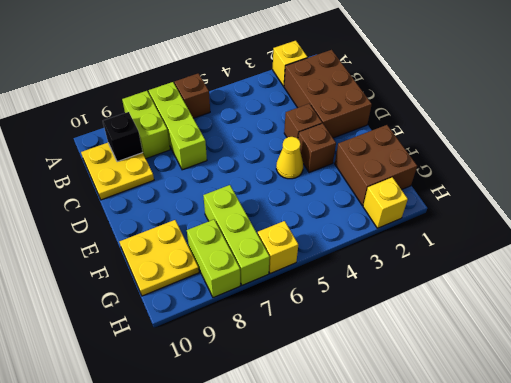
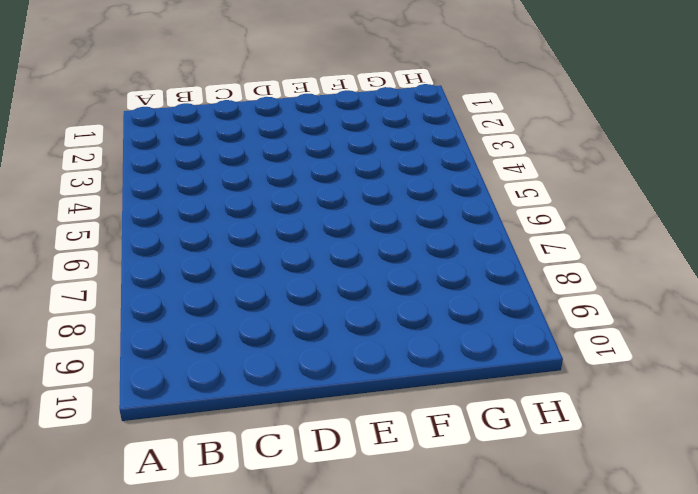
none -> yellow brick A2 level 1
none -> brown brick A6 level 1
none -> lime brick A7:C7 level 1

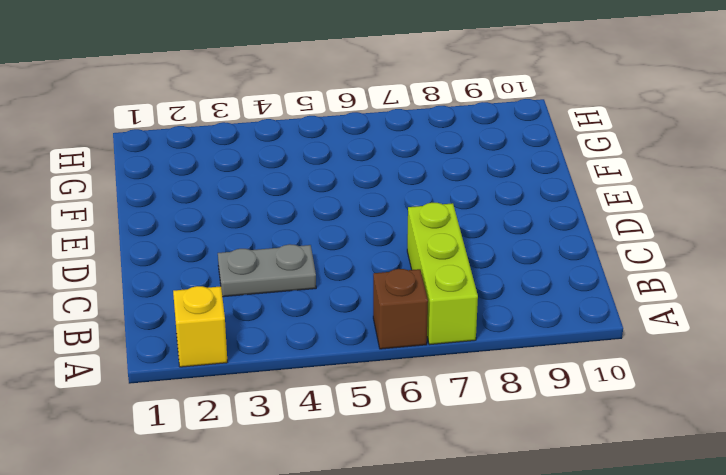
grey plate C3:C4 level 1 -> none
none -> lime brick A8:B8 level 1
none -> brown brick B1:D2 level 1
none -> yellow plate B9:C10 level 1

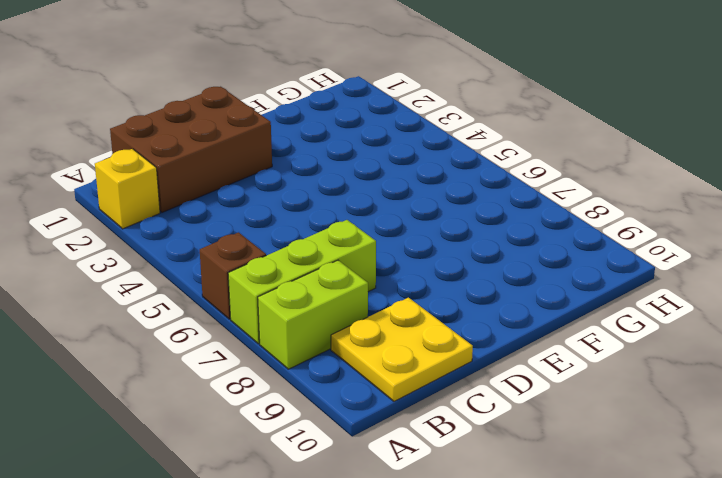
none -> brown brick D3 level 1
none -> brown brick E3 level 1
none -> yellow cone E4 level 1

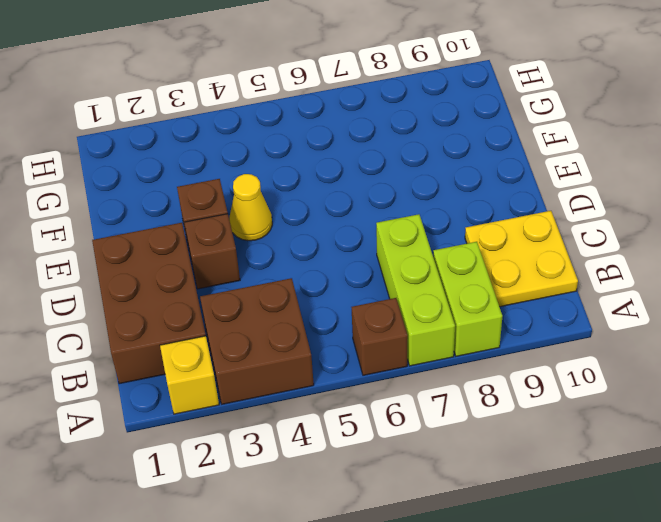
brown brick A3:B4 level 1 -> brown brick F1:G2 level 1
none -> lime brick F7:H7 level 1
none -> yellow plate F9:G10 level 1
none -> lime brick G8:H8 level 1

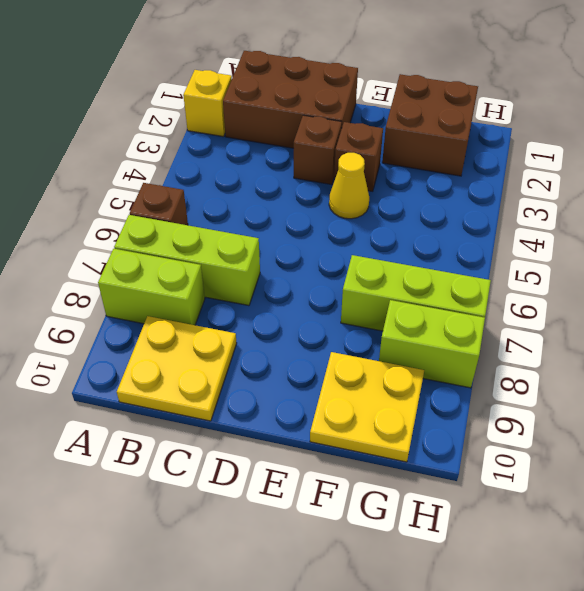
none -> yellow brick H2 level 1
none -> yellow brick H6 level 1
none -> black brick B9 level 2

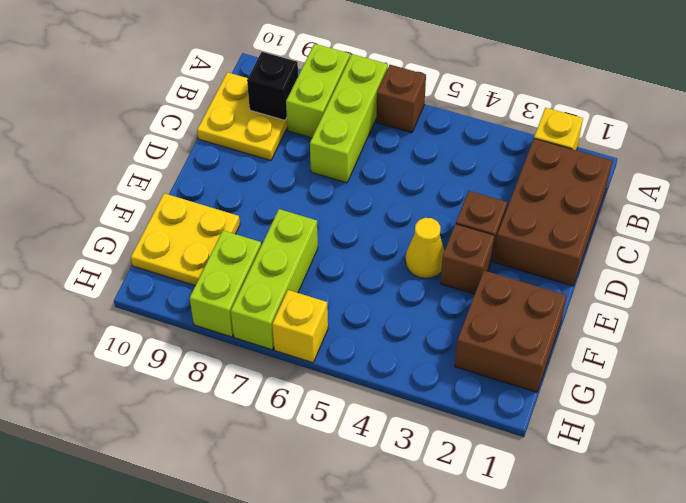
none -> yellow brick H2 level 1

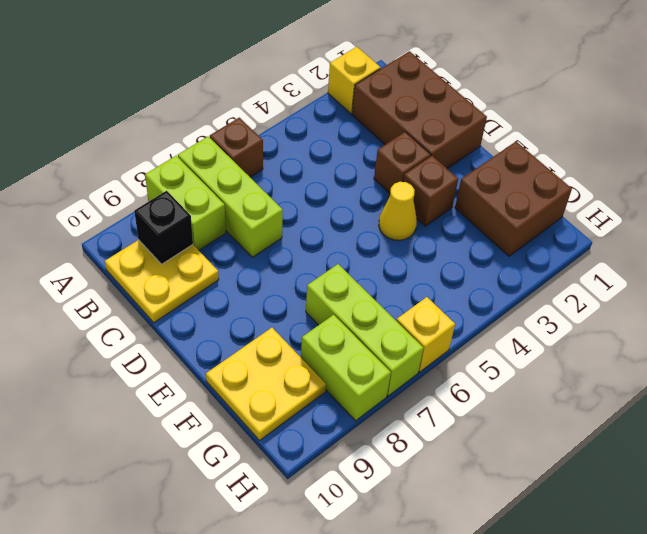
none -> yellow brick H2 level 1

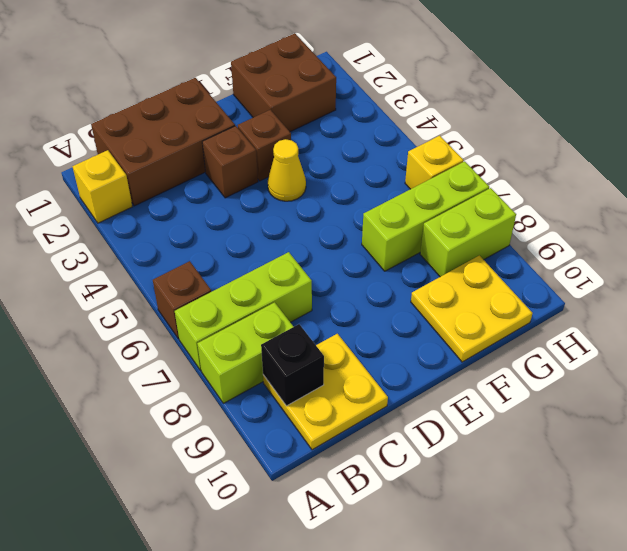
none -> yellow brick H2 level 1

